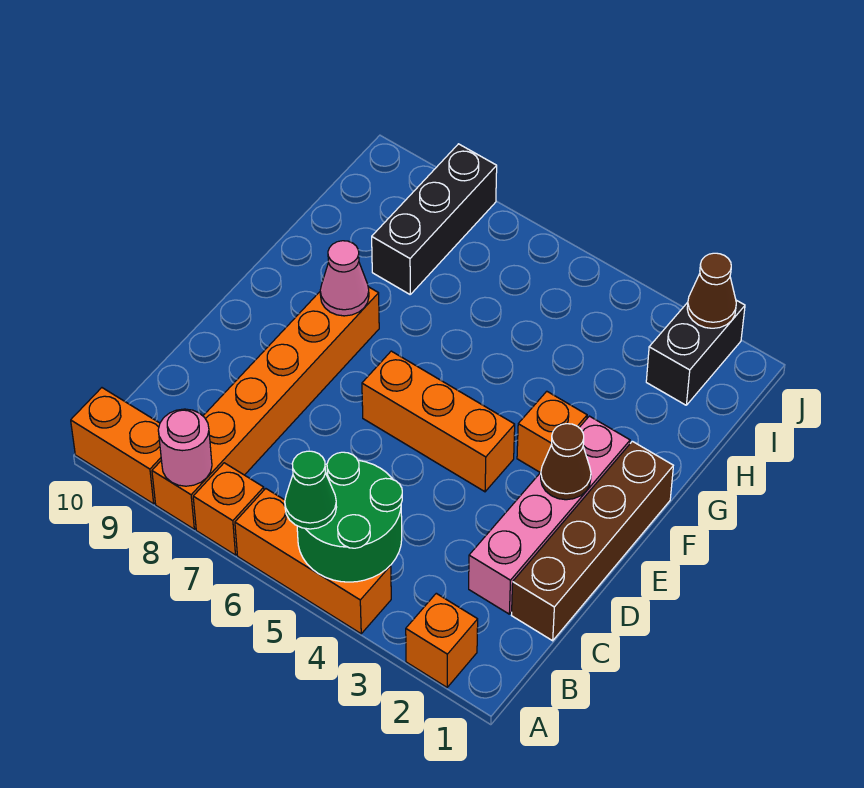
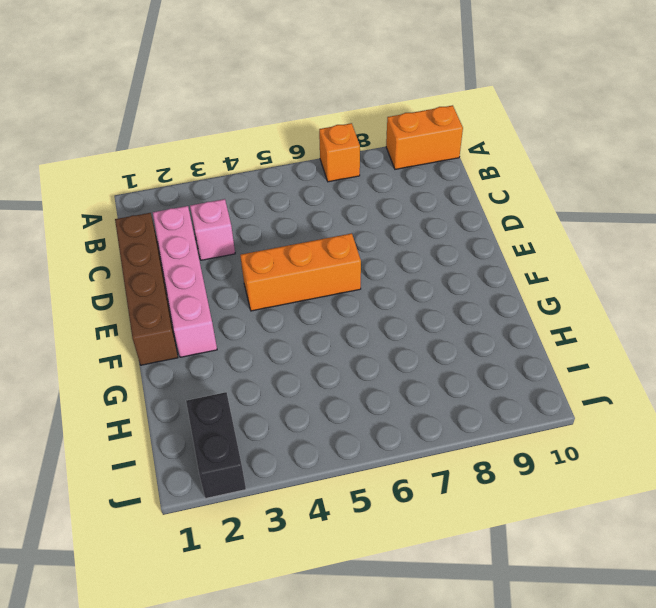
pink brick C3 level 1 -> none
none -> orange brick A2 level 1
none -> orange brick A4:A6 level 1
none -> orange brick A8:F8 level 1

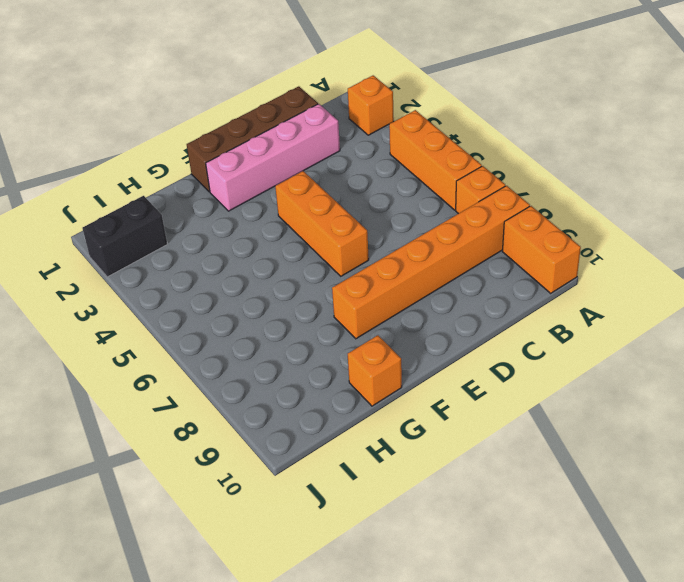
orange brick G10 level 1 -> orange brick F3 level 1
none -> black brick H8:J8 level 1
none -> green round brick A4:B5 level 2
none -> pink round brick A8 level 2

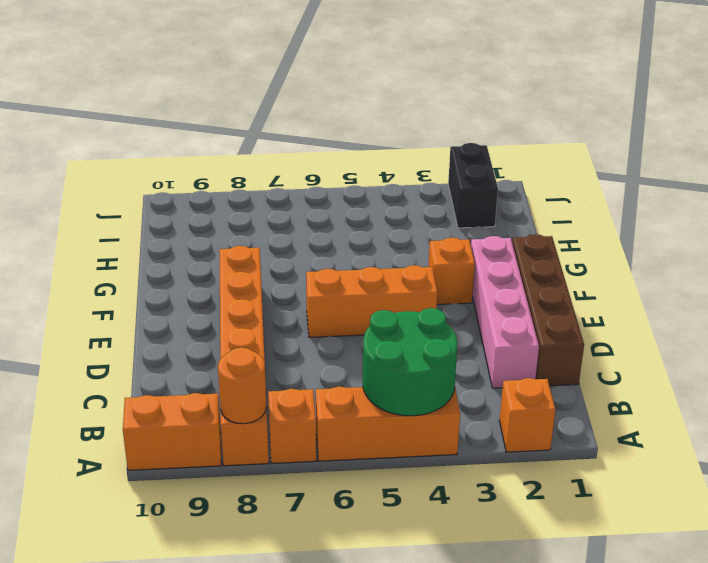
orange round brick A8 level 2 -> pink round brick A8 level 2
none -> black brick H8:J8 level 1
none -> brown cone E2 level 2
none -> pink cone F8 level 2

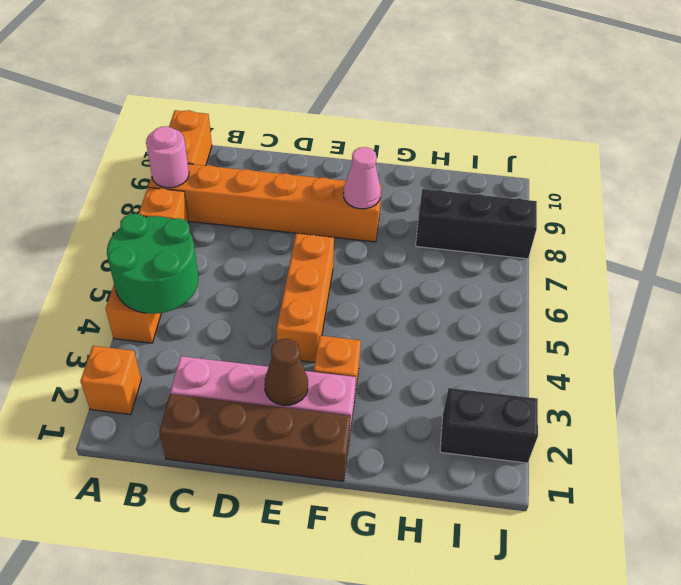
none -> brown cone J2 level 2
none -> green cone A5 level 3

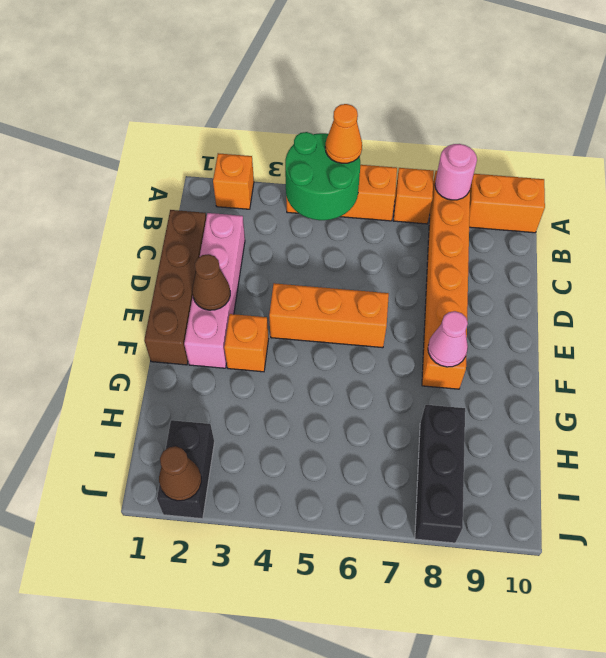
orange cone A5 level 3 -> green cone A5 level 3

